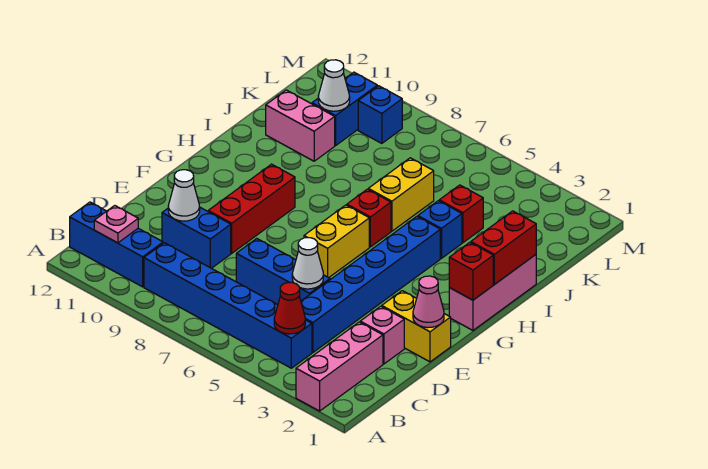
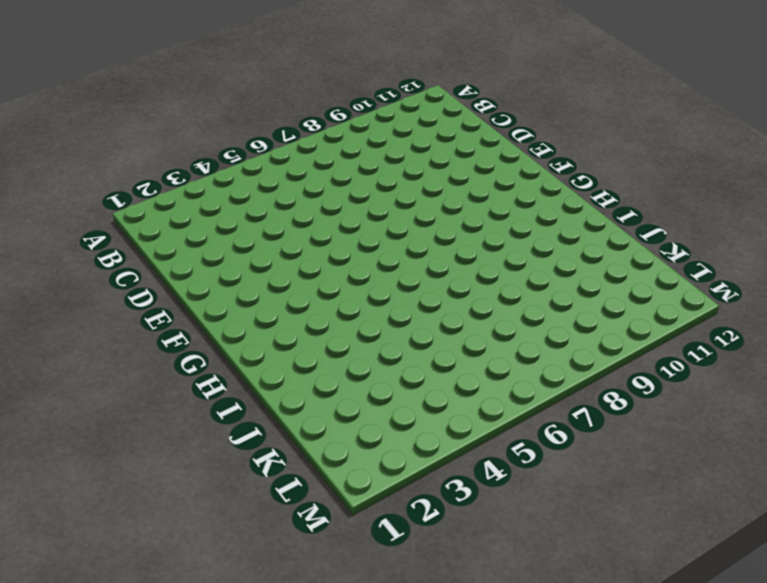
none -> pink brick A2:C2 level 1
none -> blue brick B4:B9 level 1
none -> blue brick B10:B12 level 1

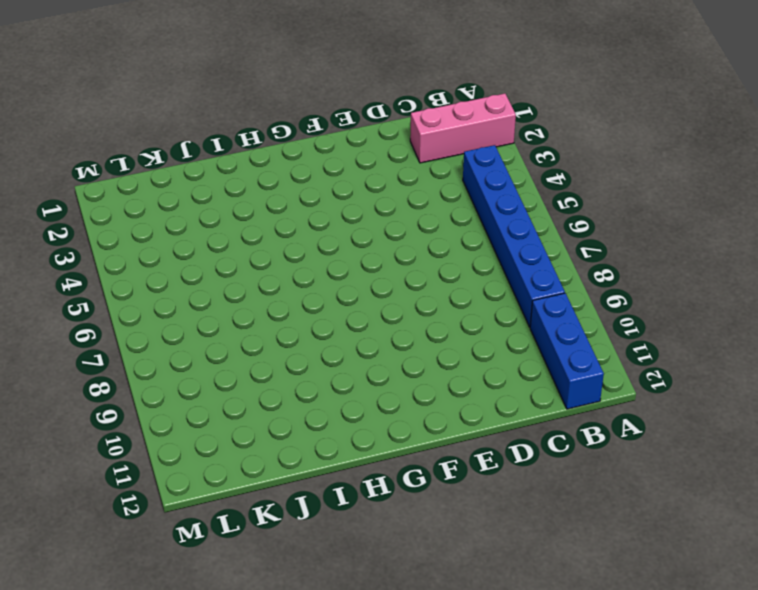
none -> blue brick C4:H4 level 1
none -> pink brick D2 level 1
none -> blue brick D5:D7 level 1

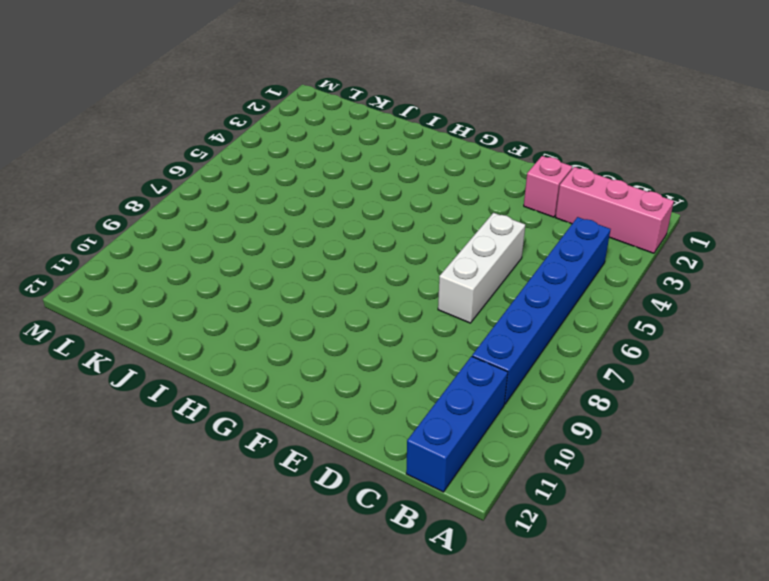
white brick D5:D7 level 1 -> blue brick D5:D7 level 1
none -> blue brick C4:H4 level 1
none -> blue brick D9:D10 level 1
none -> yellow brick E1:E2 level 1

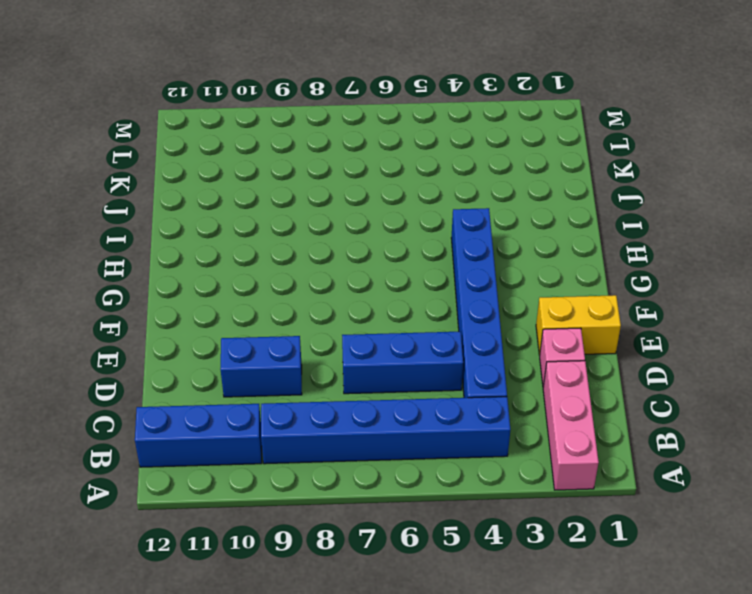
none -> red brick E9:G9 level 1
none -> yellow brick F6:G6 level 1
none -> pink brick G1:I1 level 1

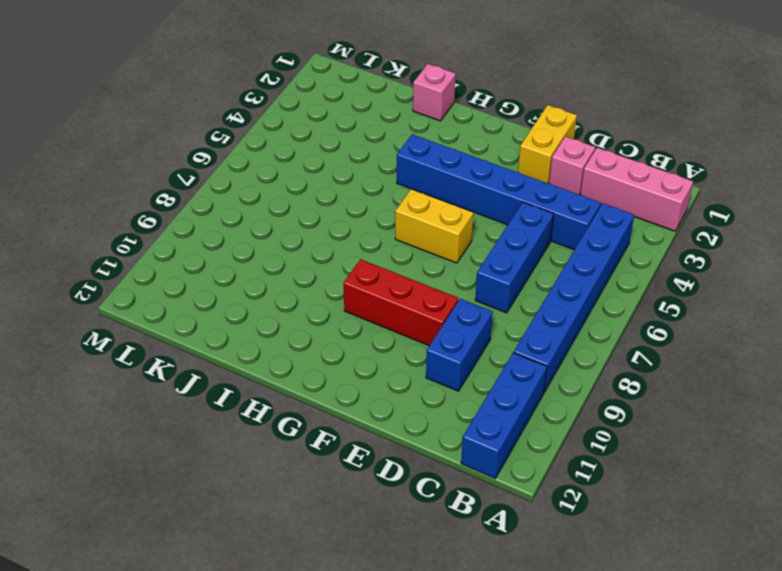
pink brick I1 level 1 -> pink brick G1:I1 level 1
none -> red brick H6 level 1
none -> blue brick I4 level 1
none -> yellow brick I6:J6 level 1

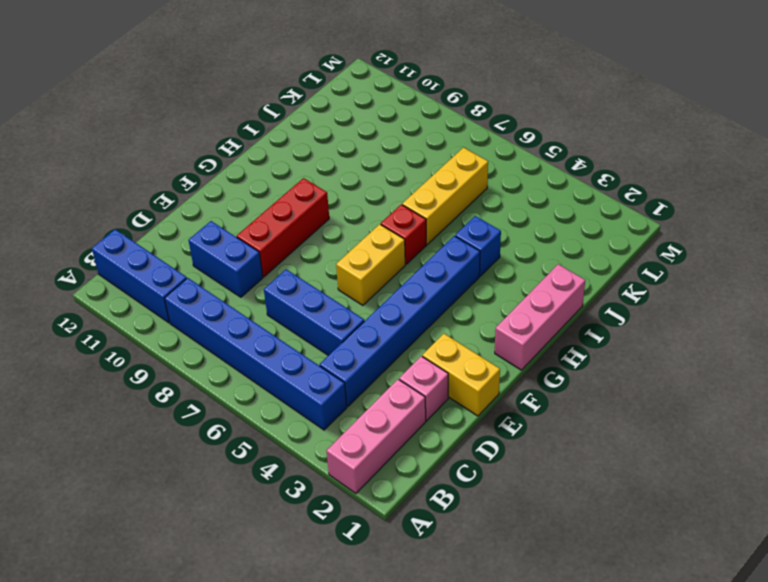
yellow brick I6:K6 level 1 -> yellow brick I6:J6 level 1
none -> red brick J4 level 1
none -> pink brick J10:J11 level 1
none -> blue brick K10:L10 level 1

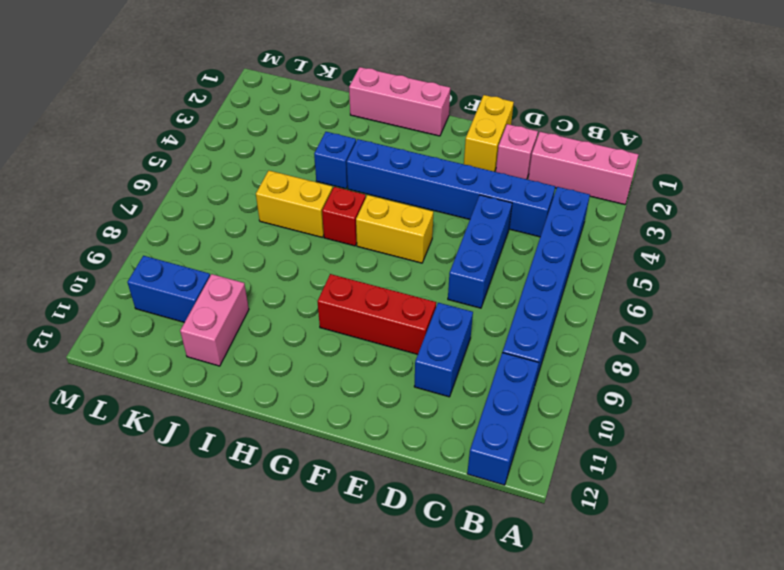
none -> red brick J4 level 1
none -> blue brick L9 level 1
none -> red cone B4 level 2

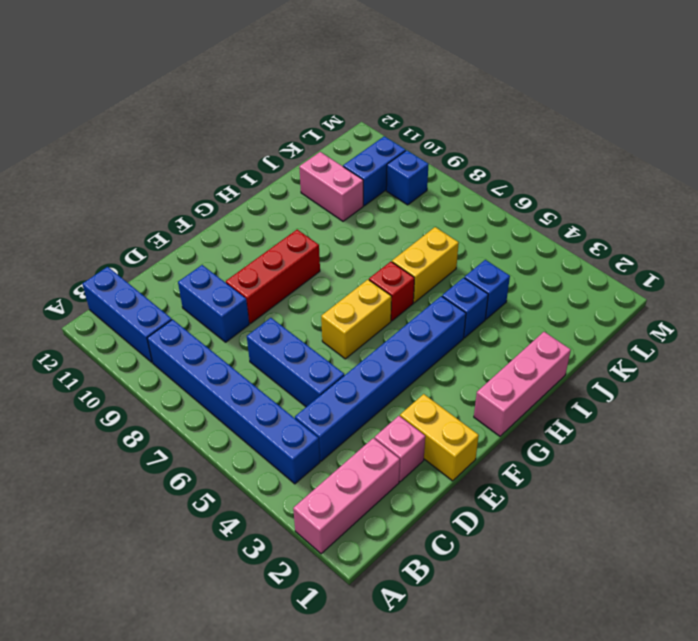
blue brick J4 level 1 -> red brick J4 level 1
none -> red cone B4 level 2
none -> pink plate B11 level 2
none -> white cone D5 level 2

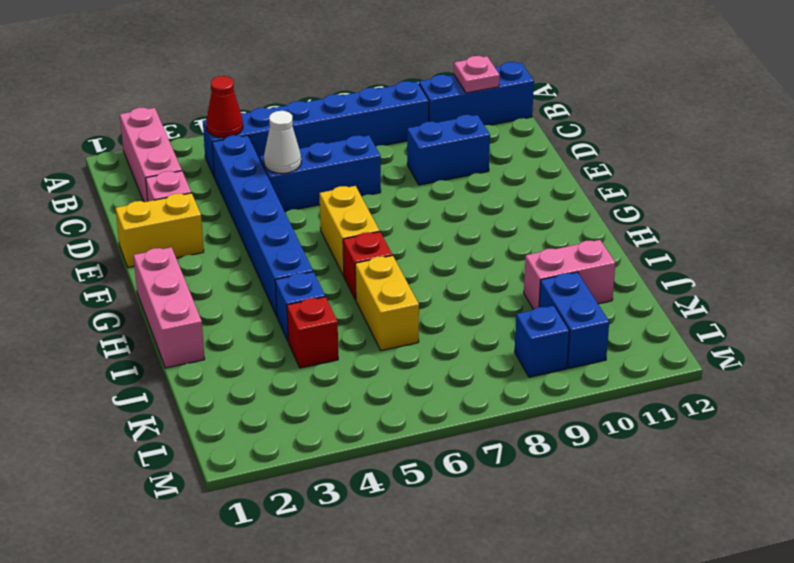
none -> red brick E9:G9 level 1
none -> white cone D10 level 2
none -> pink cone E1 level 2

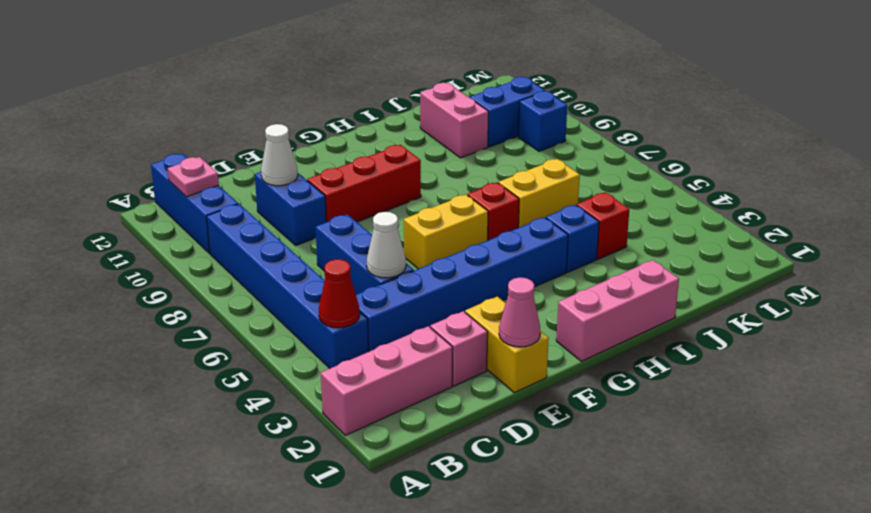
none -> red brick G1 level 2
none -> red brick H1:I1 level 2
none -> white cone K10 level 2

